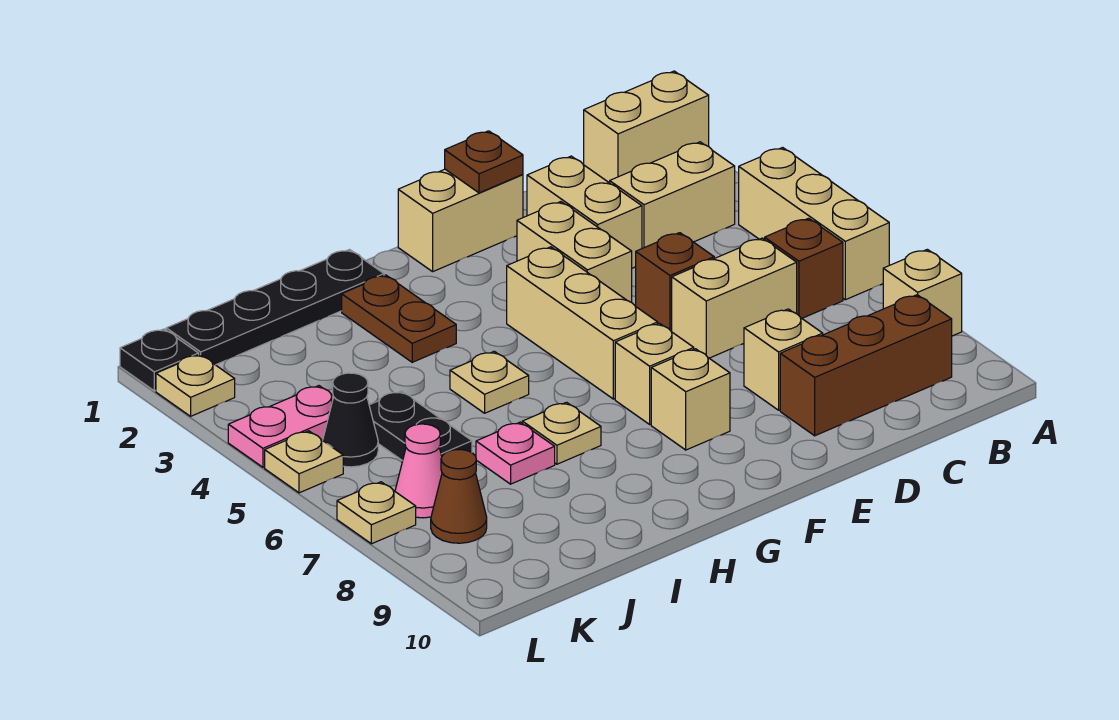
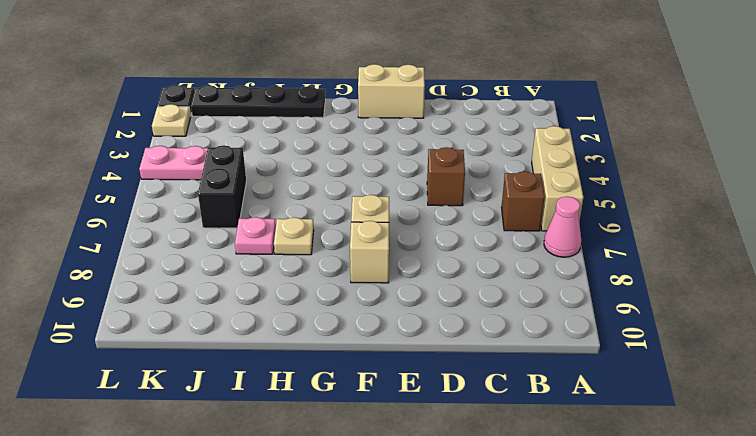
pink cone A7 level 1 -> pink cone K7 level 1
black brick J5:J6 level 1 -> black plate J5:J6 level 1
none -> tan brick A1:B1 level 1
none -> tan brick A8 level 1
none -> tan brick B3:C3 level 1
none -> brown brick B9:D9 level 1

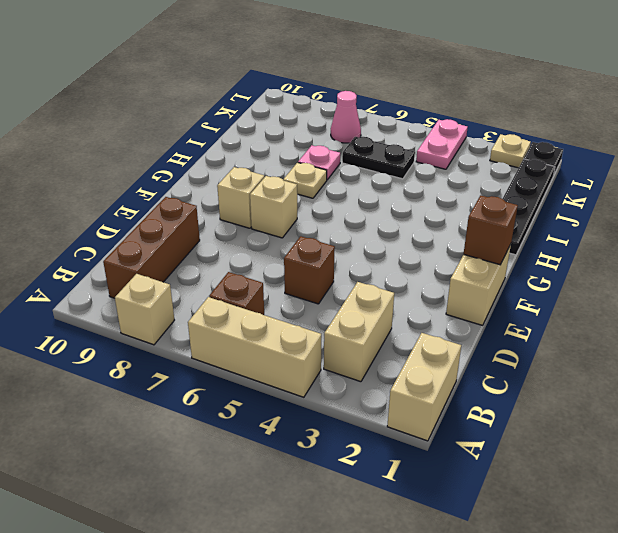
brown brick F1 level 2 -> none
none -> tan brick C6:D6 level 1
none -> tan brick D2:D3 level 1
none -> tan brick D8 level 1
none -> tan brick E3:E4 level 1

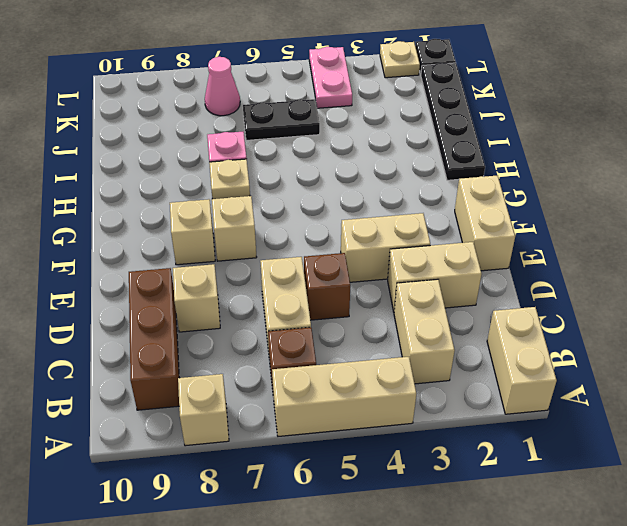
none -> tan brick F4:F6 level 1
none -> brown plate H2:H3 level 1
none -> tan plate H5 level 1
none -> black cone K5 level 1

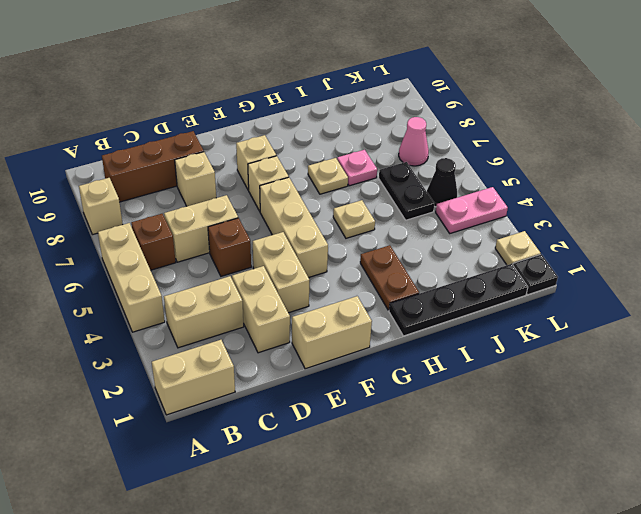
none -> brown cone K8 level 1
none -> tan plate L5 level 1
none -> tan plate L7 level 1
none -> brown plate E1 level 2

